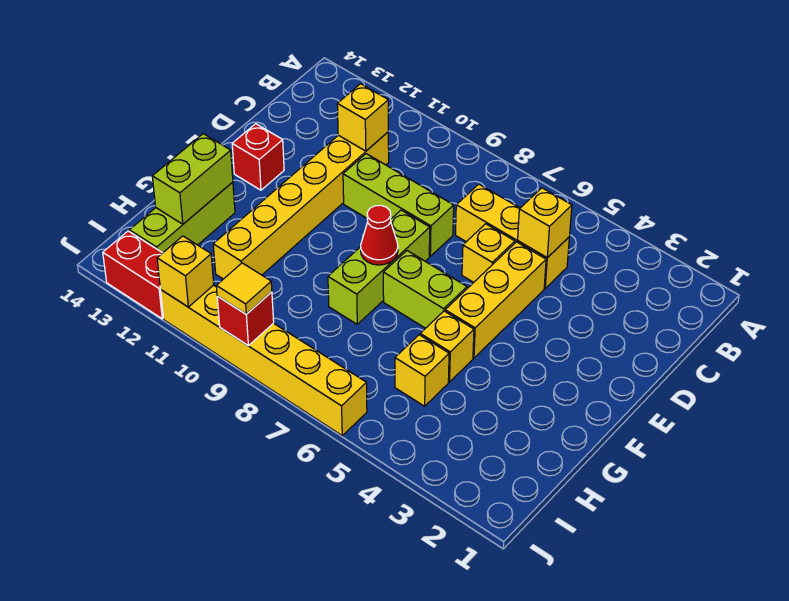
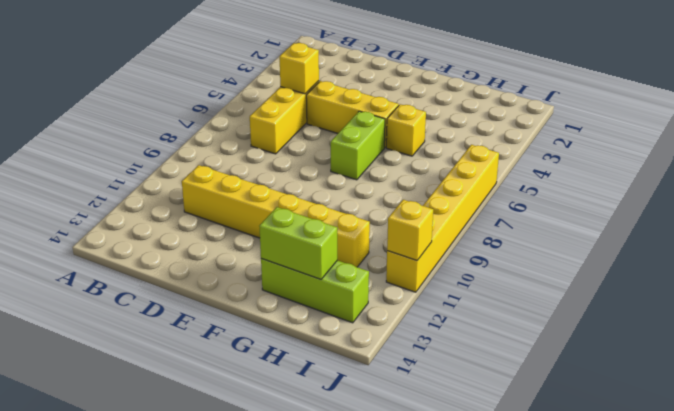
none -> yellow brick D6 level 1
none -> lime brick D8:D10 level 1
none -> lime brick E8:G8 level 1

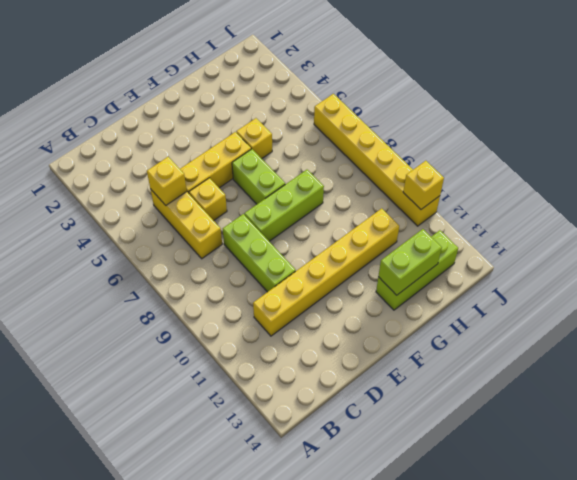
none -> red brick E13 level 1
none -> yellow brick H5 level 1
none -> red brick J12:J13 level 1

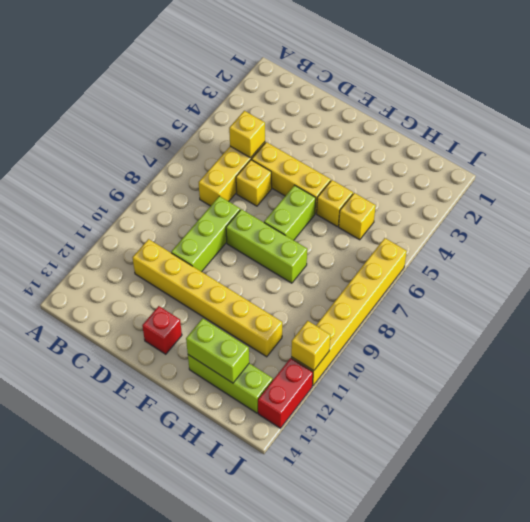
none -> yellow brick C11 level 2
none -> red cone F8 level 2
none -> red brick J9 level 2

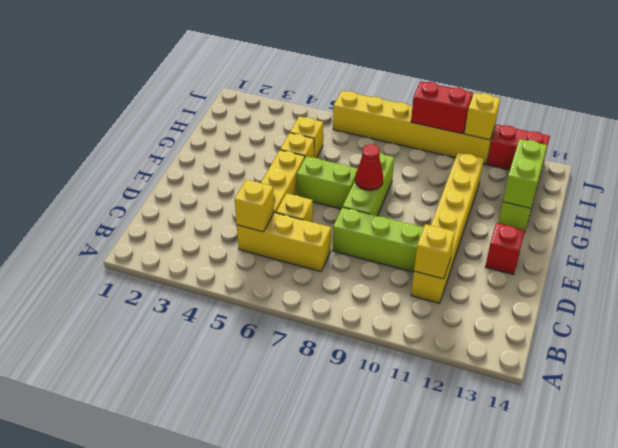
red brick J9:J10 level 2 -> red brick J9 level 2
none -> yellow tile J9 level 3

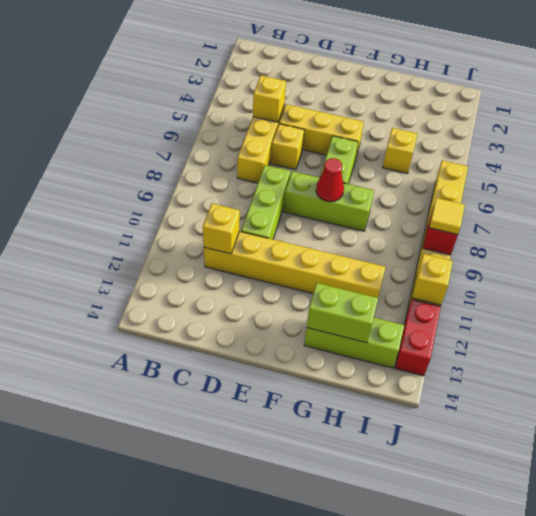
none -> red brick E13 level 1
none -> yellow brick G5 level 1

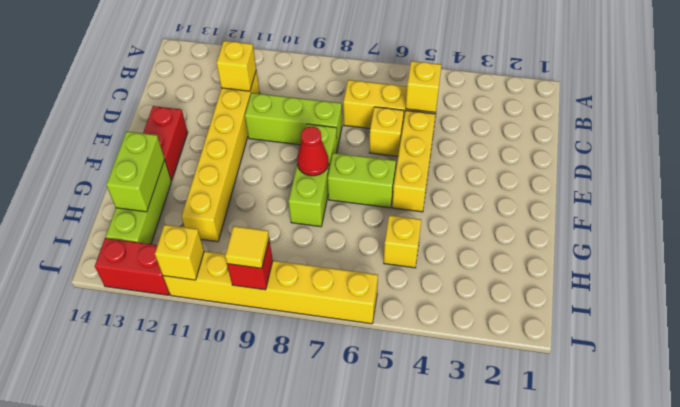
red brick E13:F13 level 1 -> red brick E13 level 1
none -> yellow brick G5 level 1

